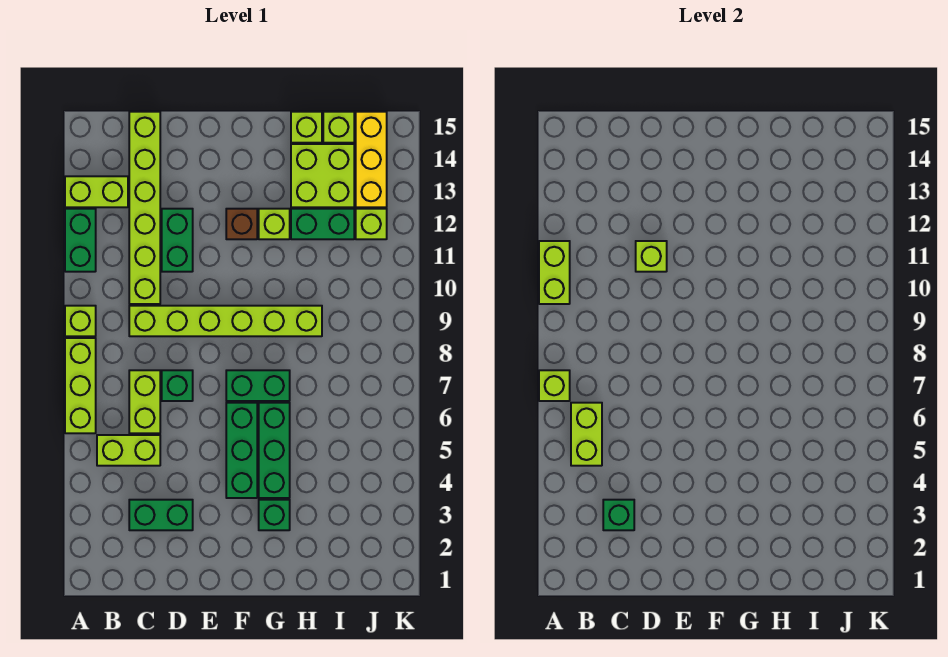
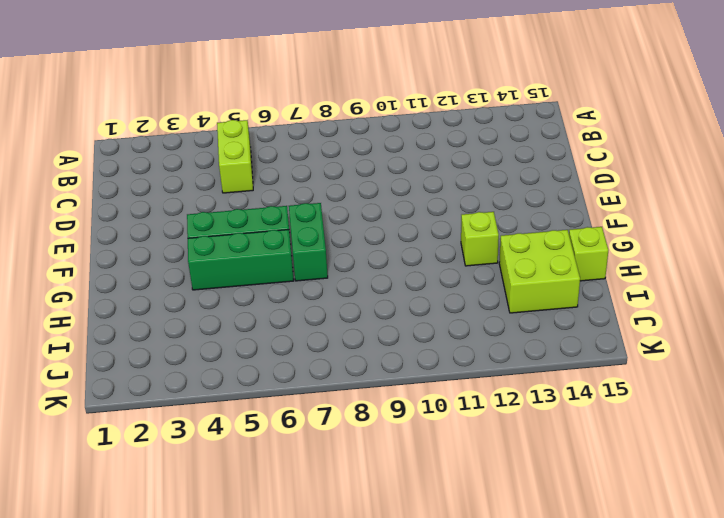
none -> lime brick A6:A8 level 1
none -> lime brick A9 level 1
none -> green brick A11:A12 level 1

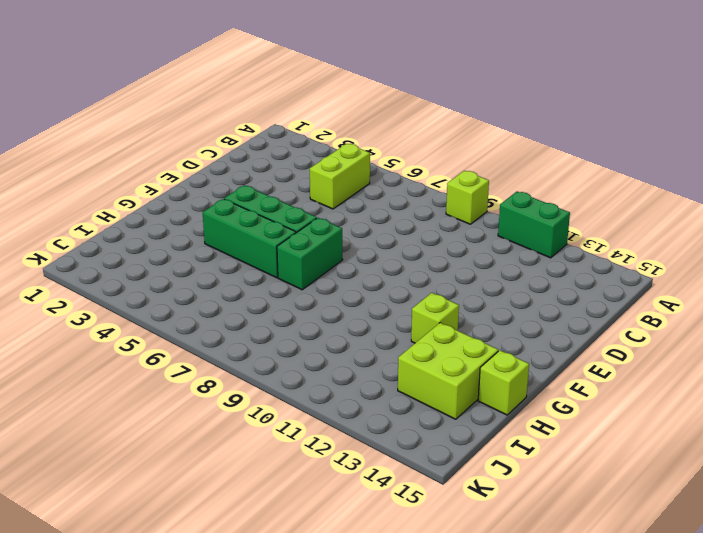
none -> lime brick A6:A8 level 1
none -> lime brick A13:B13 level 1
none -> green brick C3:D3 level 1

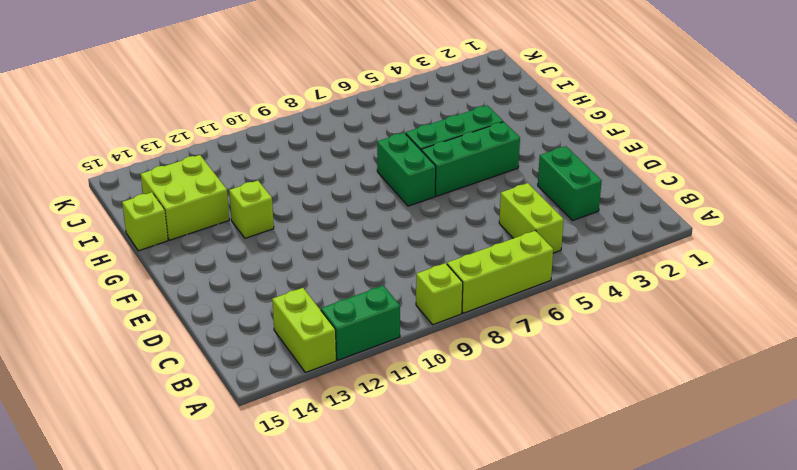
none -> lime brick C6:C7 level 1
none -> lime brick C9:H9 level 1
none -> lime brick C10:C15 level 1

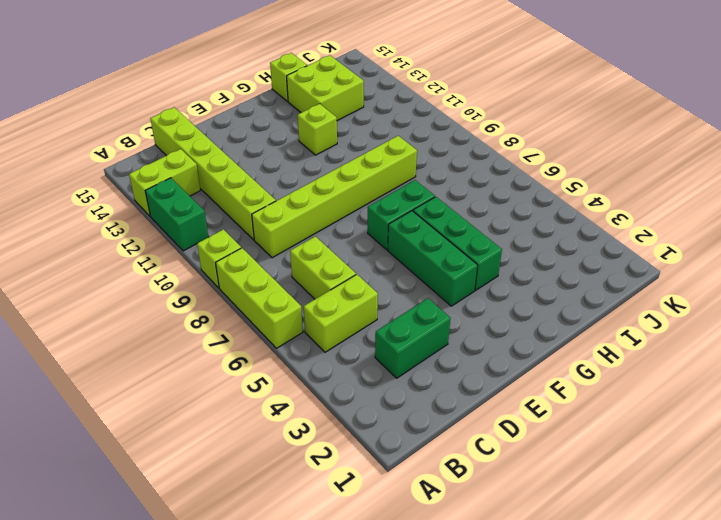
none -> green brick D7 level 1
none -> green brick D11:D12 level 1
none -> brown brick F12 level 1

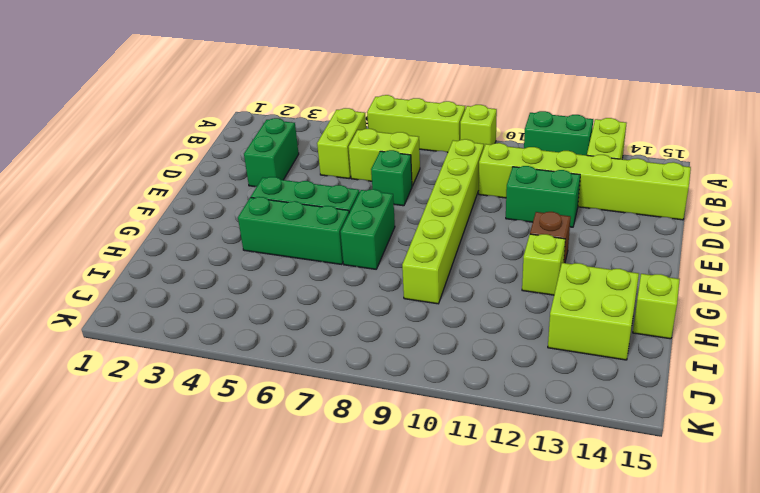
none -> green brick G3 level 1
none -> green brick H12:I12 level 1
none -> lime brick I15 level 1

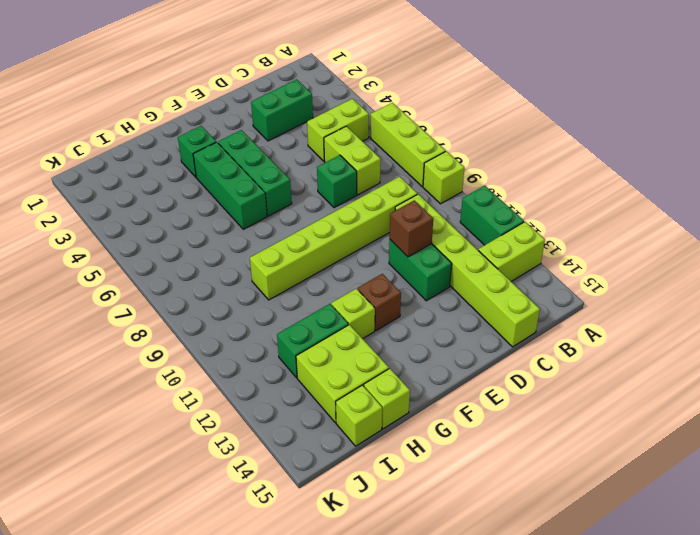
brown brick D11 level 2 -> lime brick D11 level 2
none -> green brick F7:G7 level 1
none -> lime brick J12 level 1
none -> yellow brick J13:J15 level 1

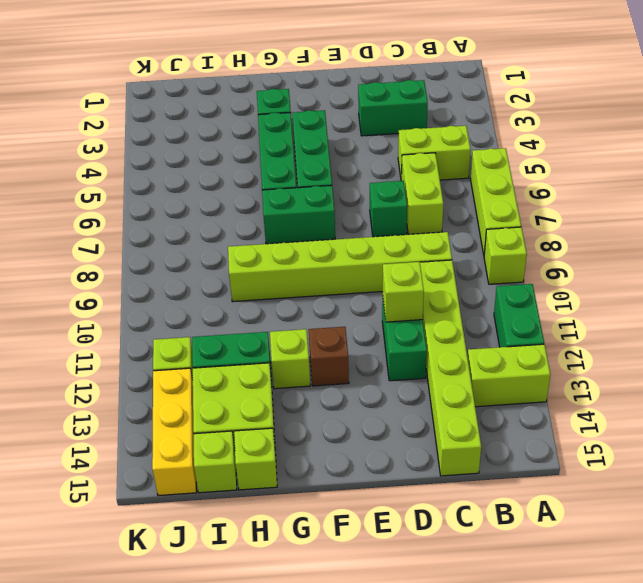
none -> lime brick A7 level 2
none -> lime brick A10:A11 level 2
none -> lime brick B5:B6 level 2

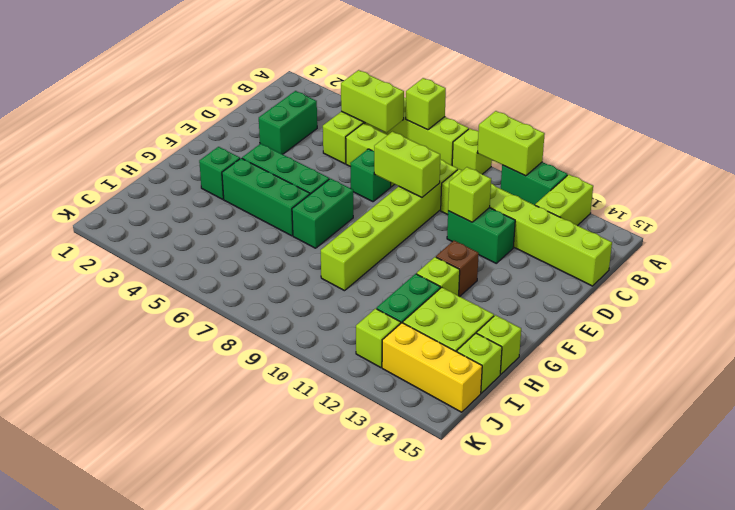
lime brick D8:D9 level 2 -> none
none -> green brick C3 level 2

